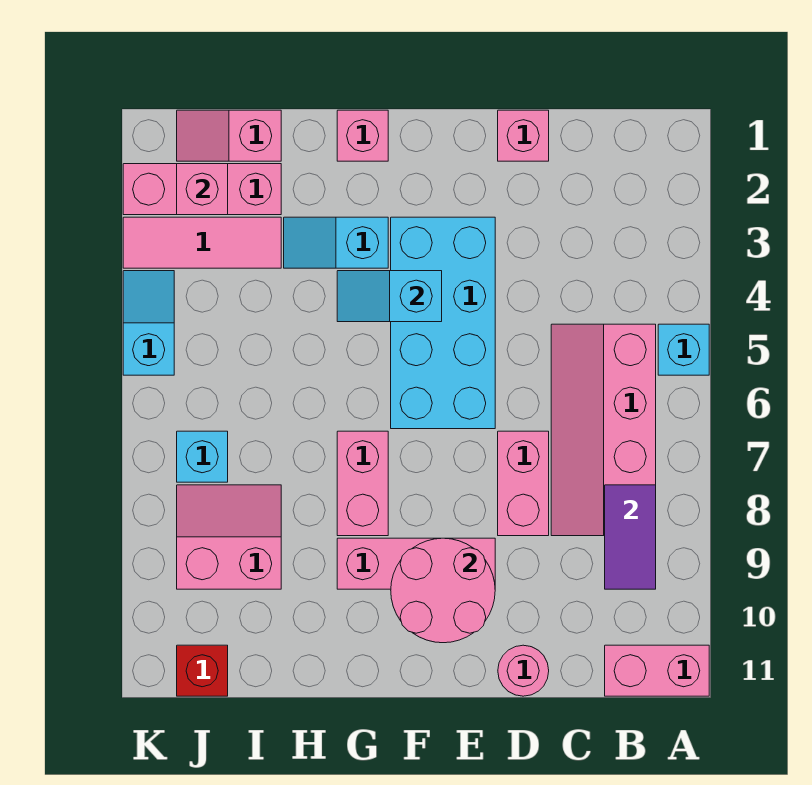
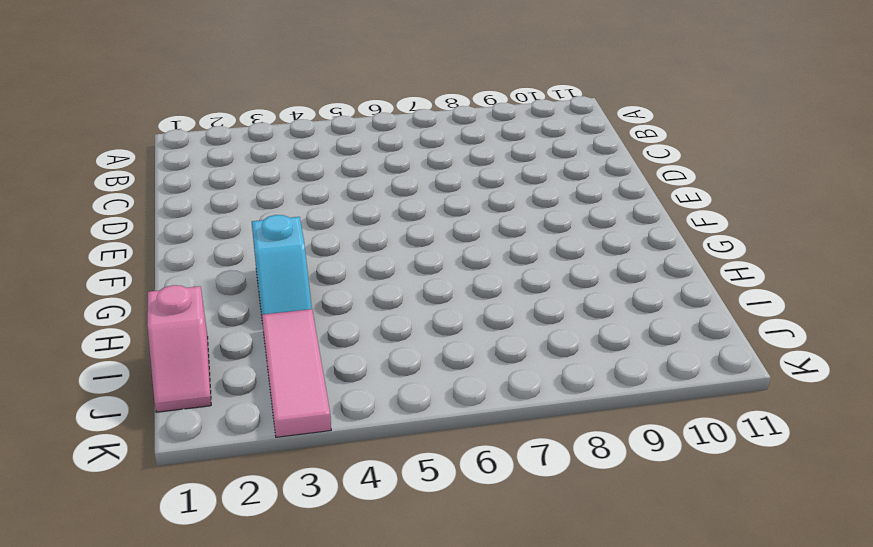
none -> cyan brick A5 level 1
none -> pink brick A11:B11 level 1
none -> pink slope B5:C8 level 1 top B

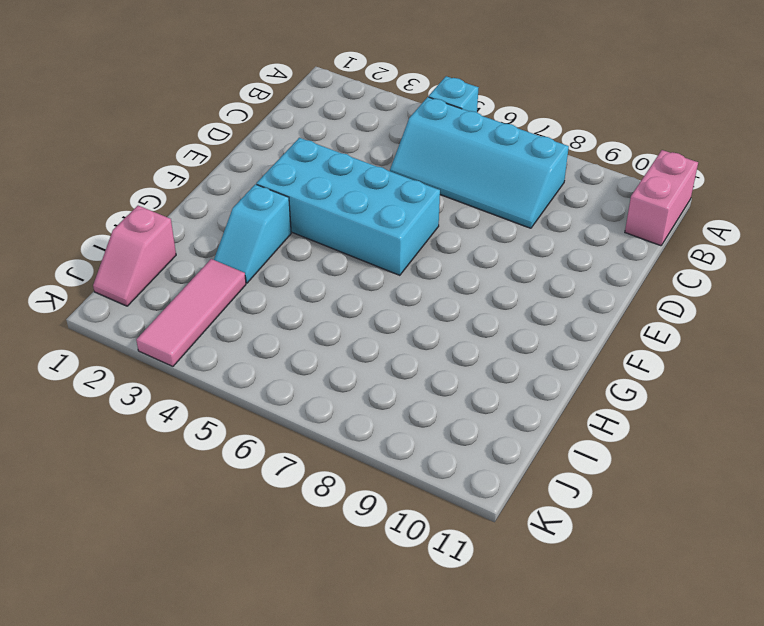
cyan slope B5:C8 level 1 top B -> pink slope B5:C8 level 1 top B
none -> pink brick D1 level 1
none -> pink brick D7:D8 level 1
none -> pink round brick D11 level 1

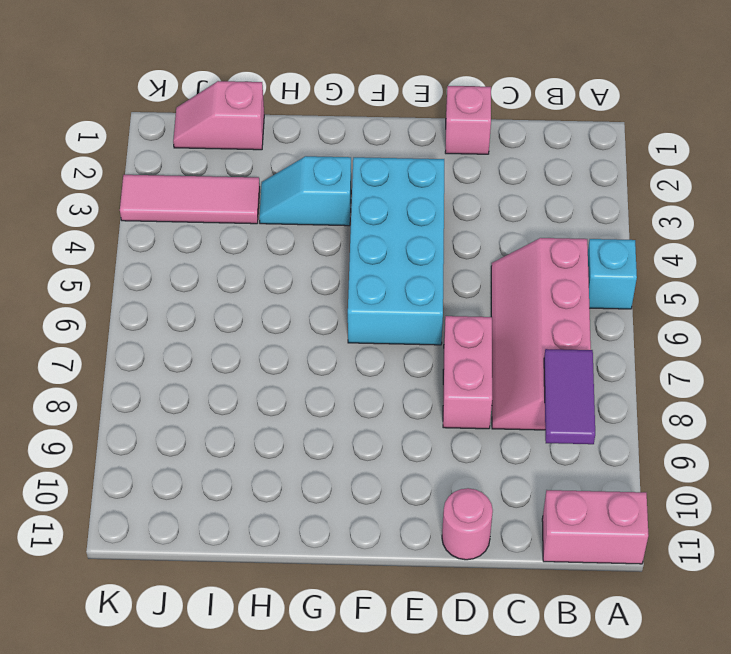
none -> pink brick E9:G9 level 1
none -> pink brick G1 level 1
none -> pink brick G7:G8 level 1

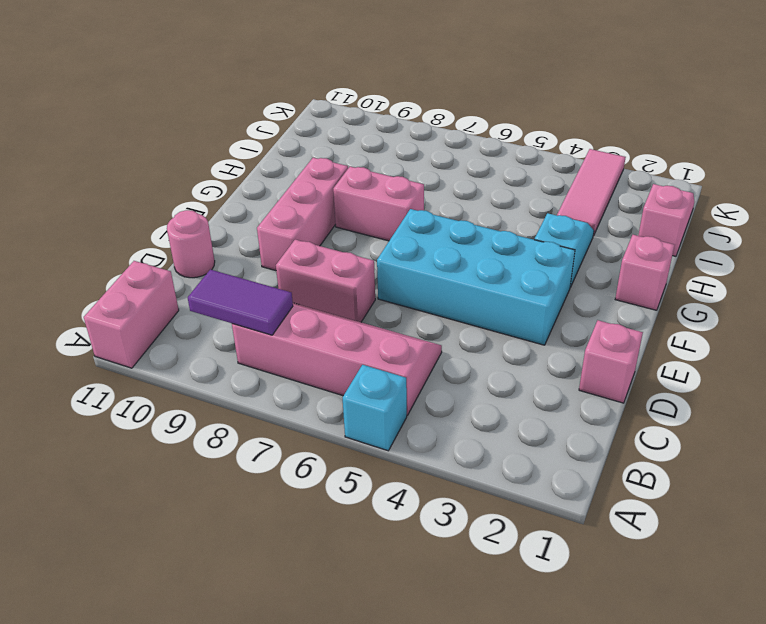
none -> pink brick I2:K2 level 1
none -> pink slope I8:J9 level 1 top 9
none -> cyan brick J7 level 1

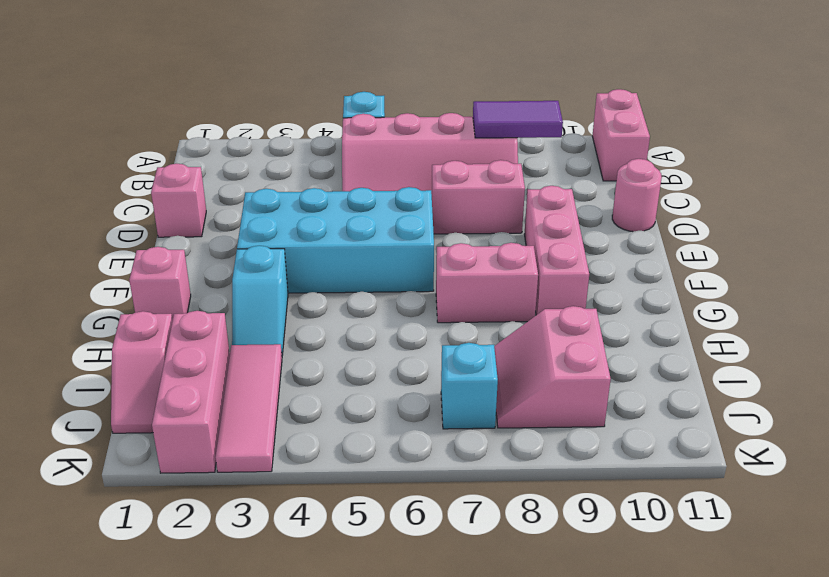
none -> red brick J11 level 1
none -> cyan slope K4:K5 level 1 top 5
none -> pink round brick E9:F10 level 2

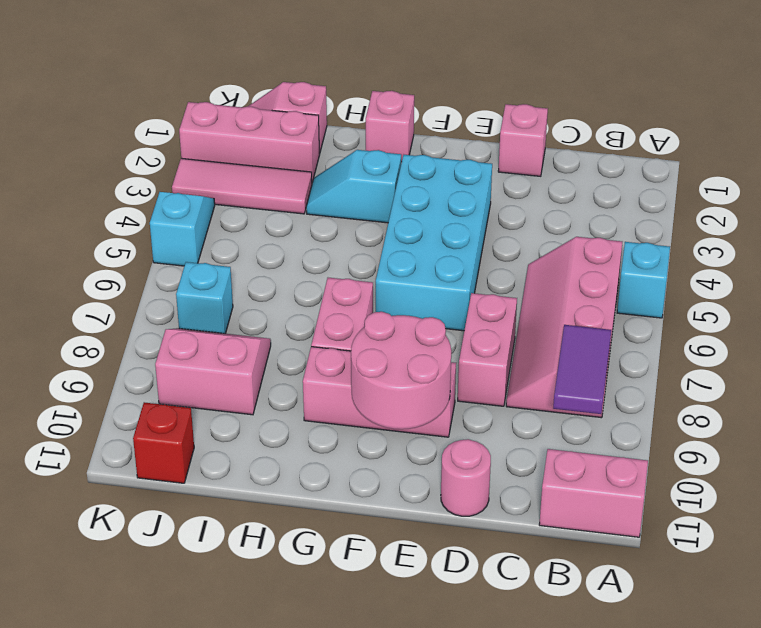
none -> cyan slope F4:G4 level 2 top F
none -> pink brick J2 level 2

